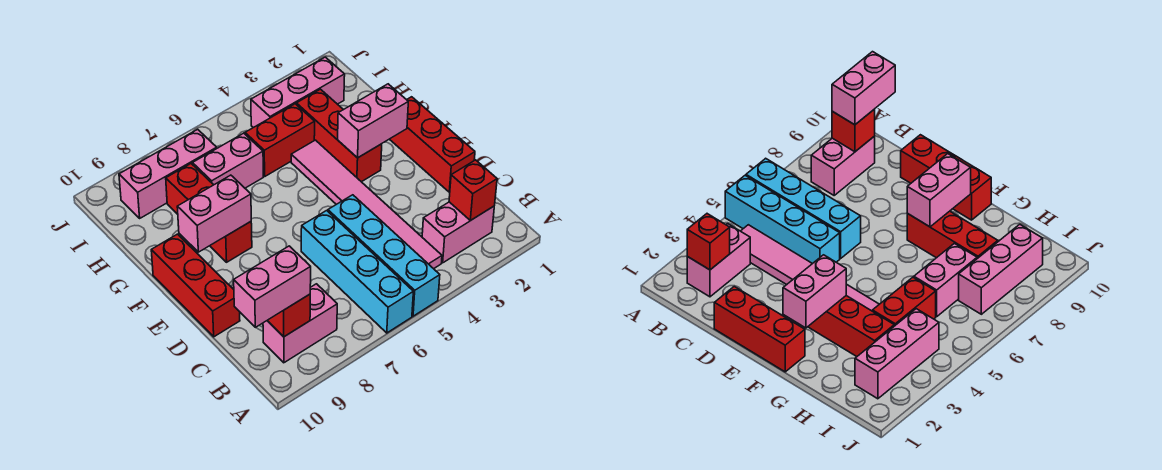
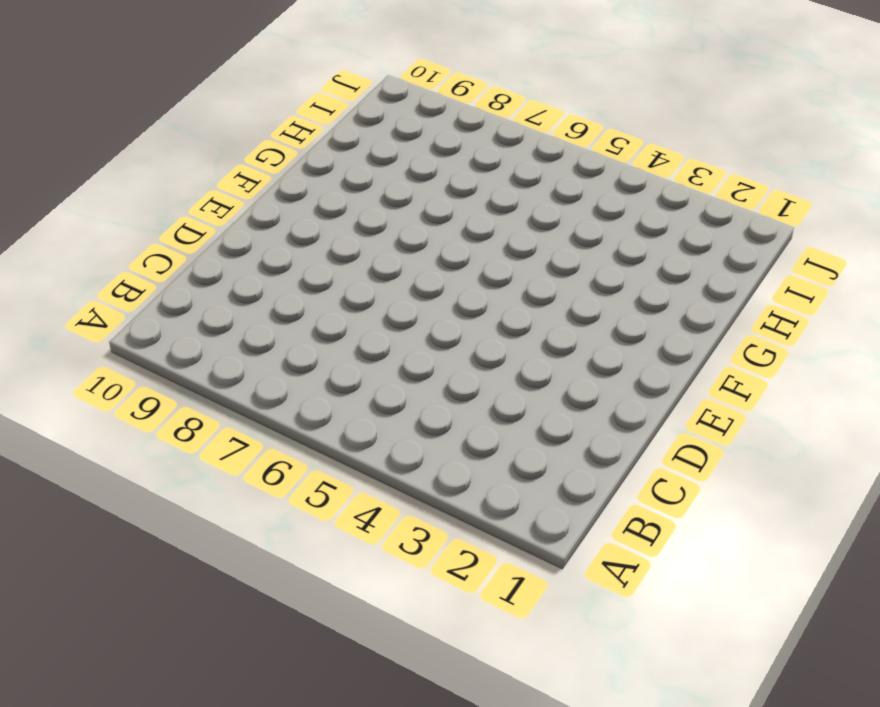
none -> cyan brick A5:D5 level 1
none -> cyan brick A6:D6 level 1
none -> pink brick B2:B3 level 1

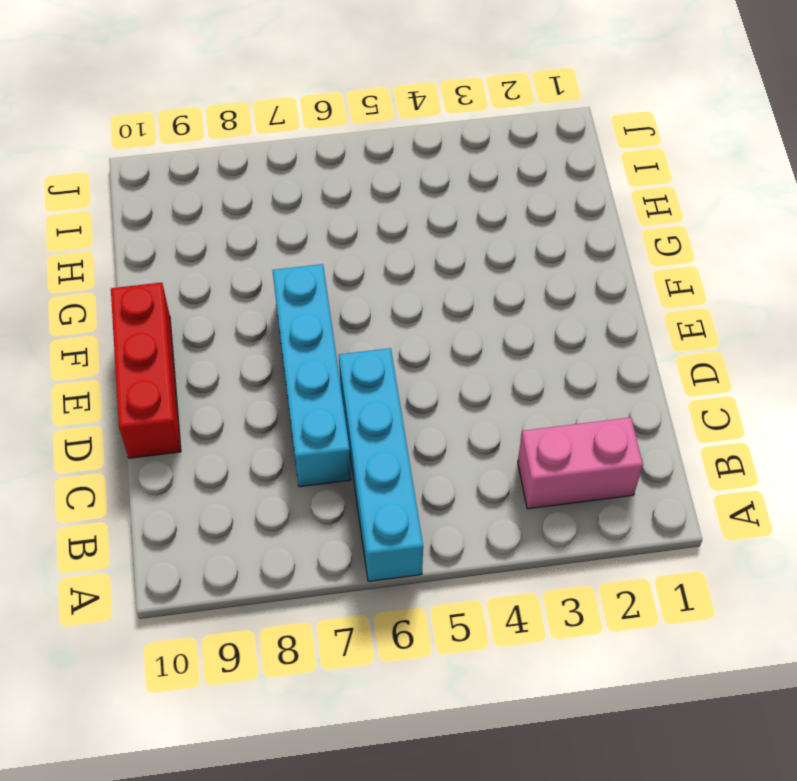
cyan brick C7:F7 level 1 -> cyan brick A5:D5 level 1
none -> pink tile B4:G4 level 1
none -> pink brick B8:B9 level 1
none -> red brick D1:F1 level 1

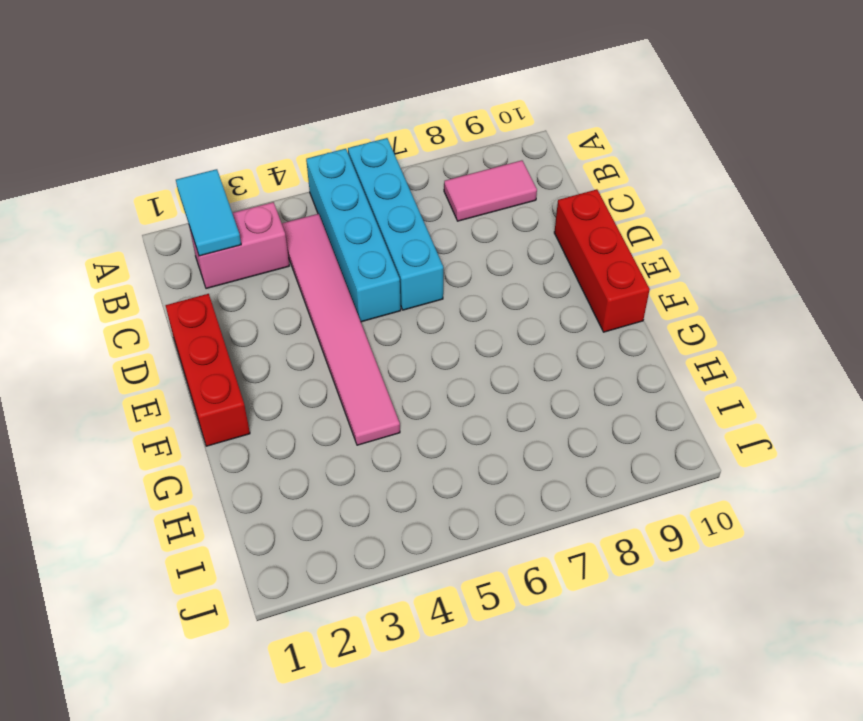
cyan tile A2:B2 level 2 -> red brick B2 level 2
pink tile B8:B9 level 1 -> pink brick B8:B9 level 1
none -> red brick F3:H3 level 1
none -> red brick F8:H8 level 1
none -> red brick H4:H5 level 1

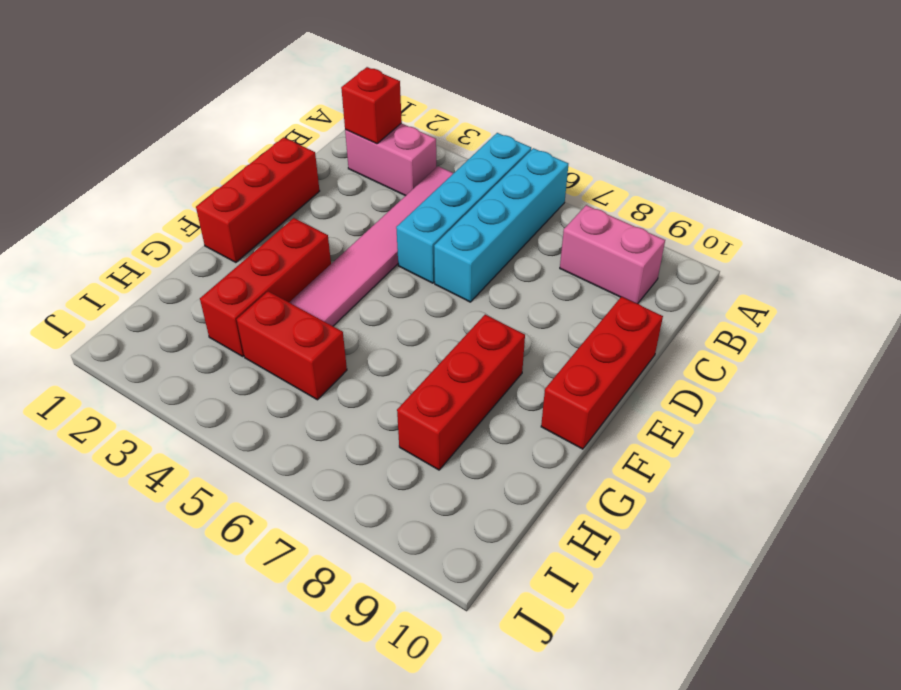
none -> pink brick H6:H7 level 1
none -> pink brick I2:I4 level 1
none -> pink brick I7:I9 level 1

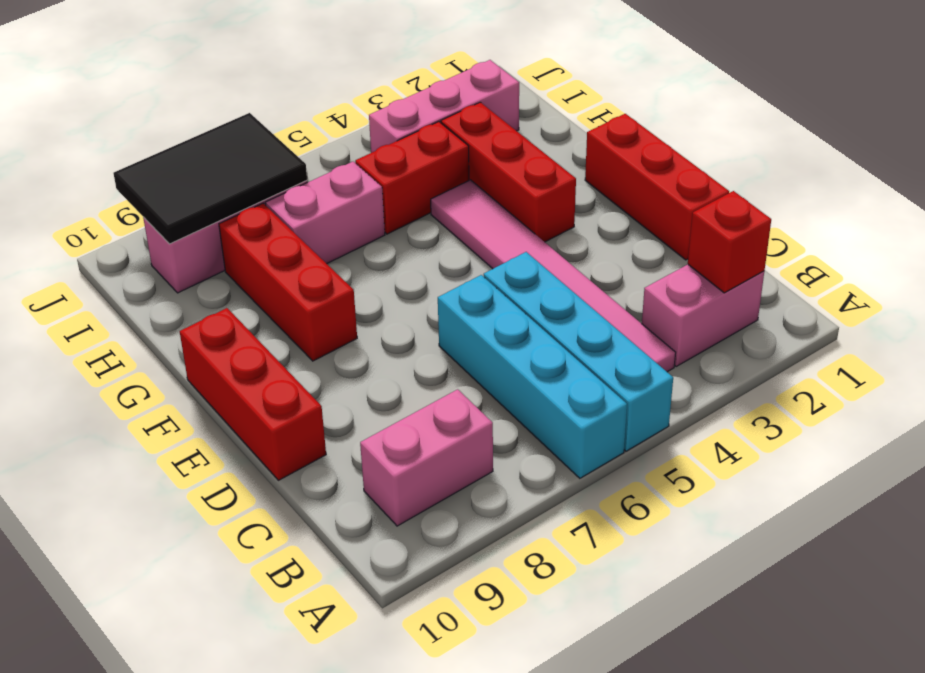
black tile I7:J9 level 2 -> none
none -> red brick B9 level 2
none -> pink brick F2:F3 level 2
none -> pink brick F8:F9 level 2

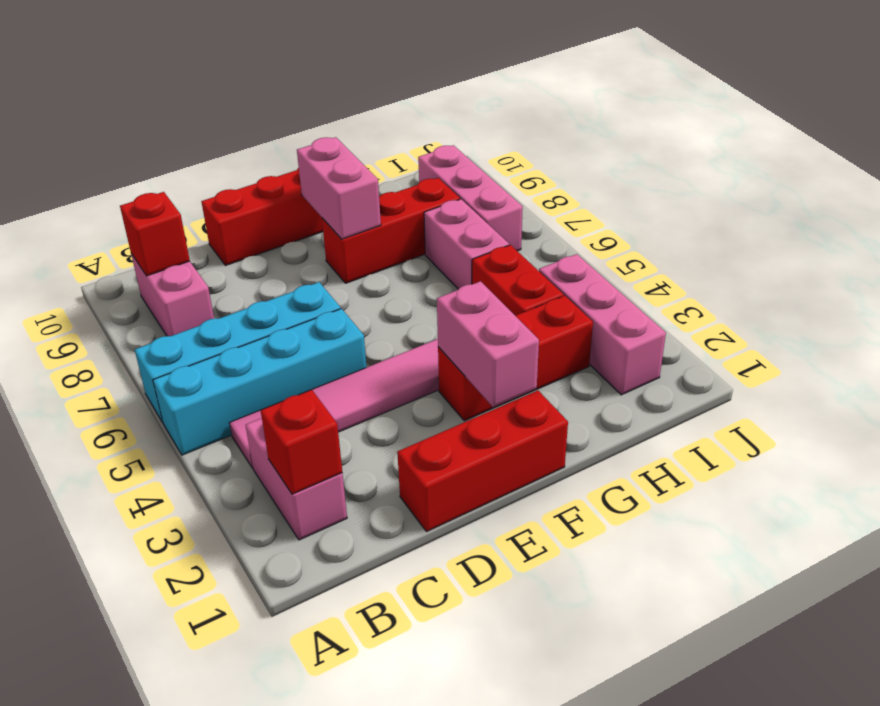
none -> pink brick B9:B10 level 3

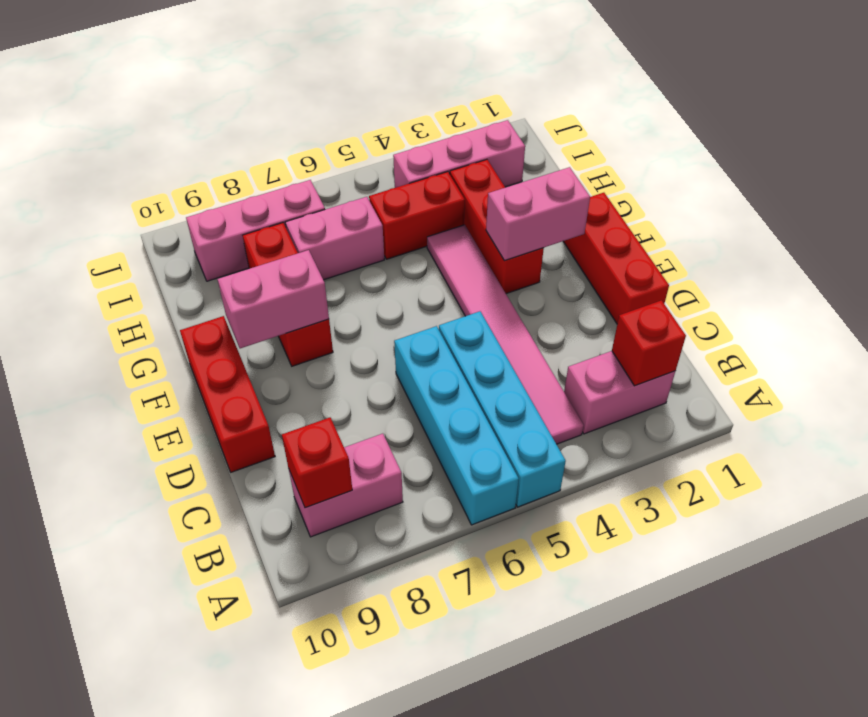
none -> pink brick B9:B10 level 3

